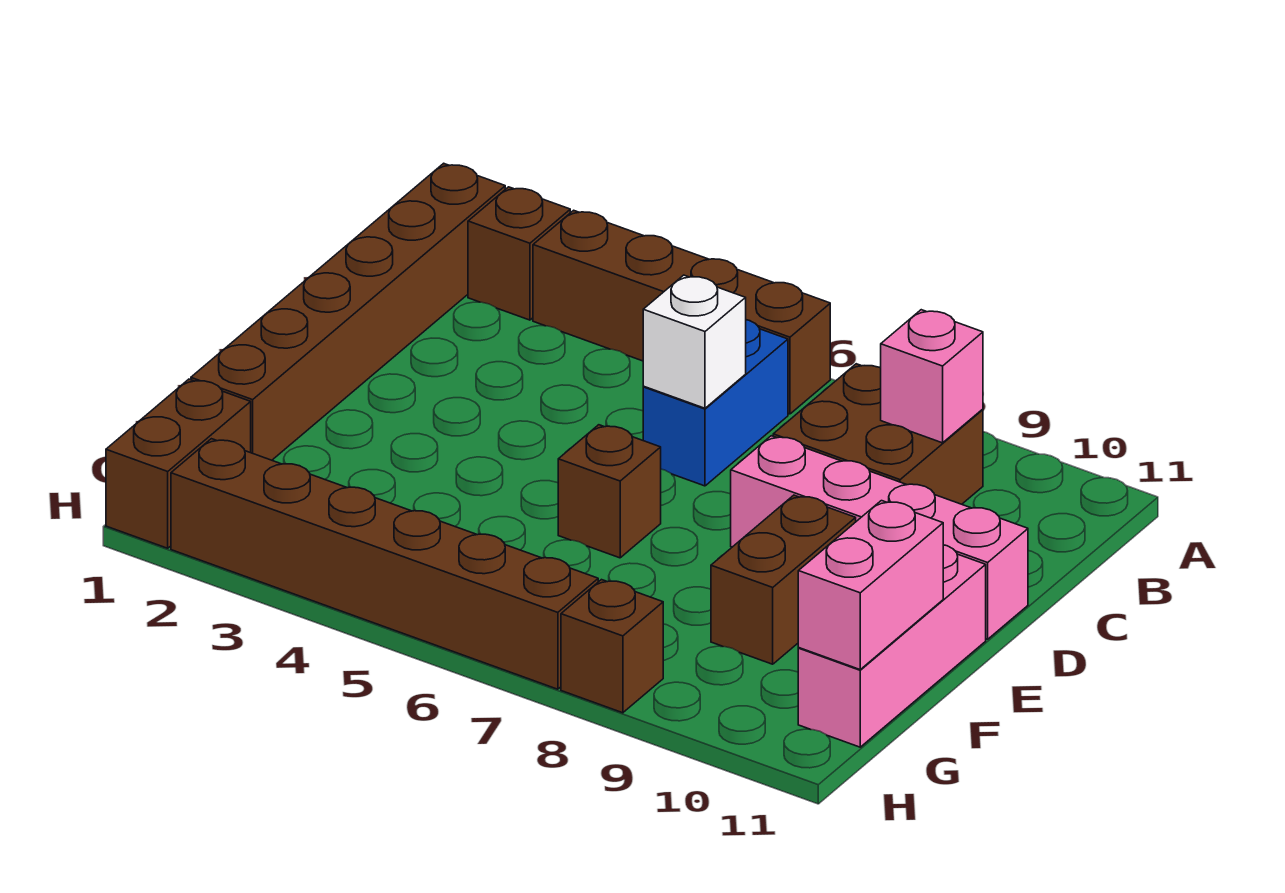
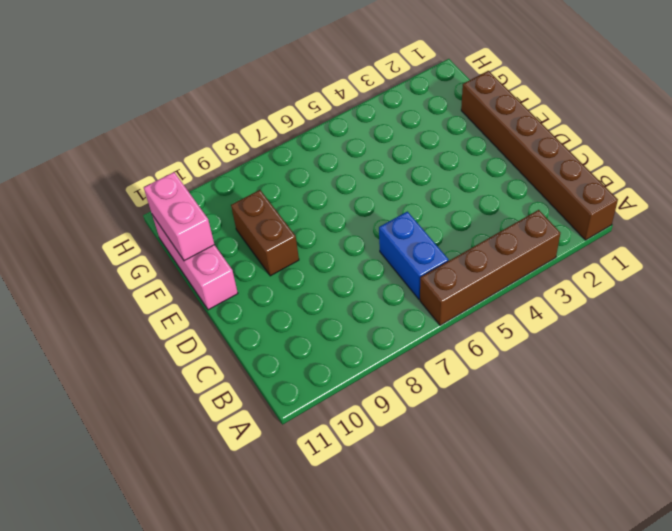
none -> brown brick A2 level 1
none -> brown brick B8:C9 level 1
none -> pink brick D8:D11 level 1

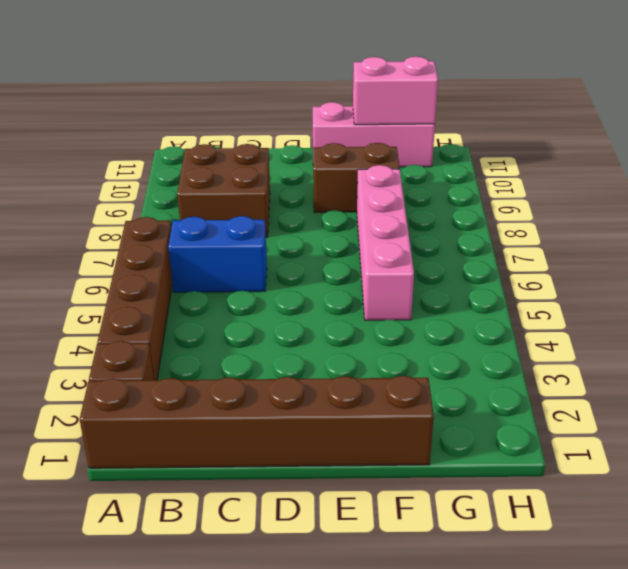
pink brick F5:F8 level 1 -> pink brick D8:D11 level 1
none -> brown brick E6 level 1
none -> brown brick G1:H1 level 1
none -> brown brick H2:H7 level 1

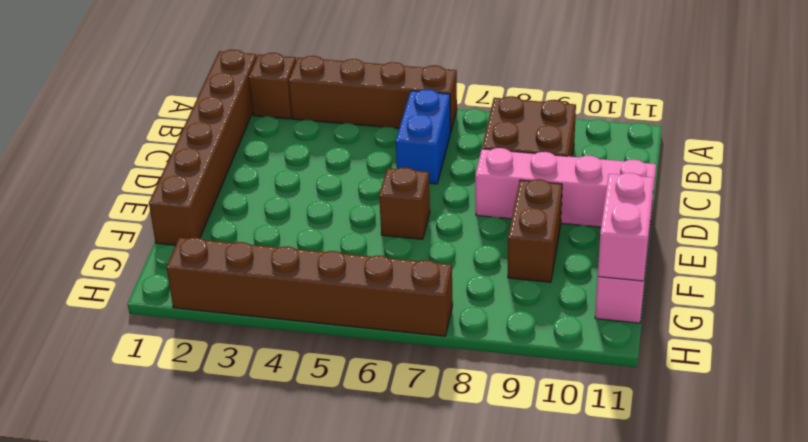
none -> brown brick G1:H1 level 1
none -> brown brick H8 level 1
none -> pink brick B9 level 2

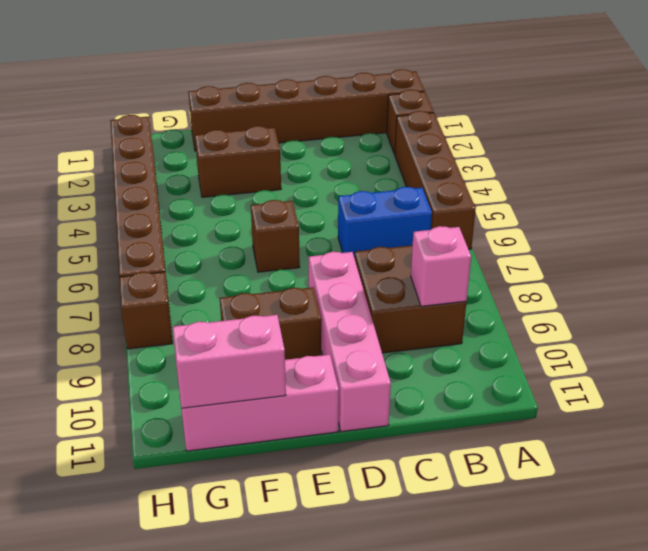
brown brick E3:F3 level 1 -> brown brick G1:H1 level 1
none -> white brick C6 level 2

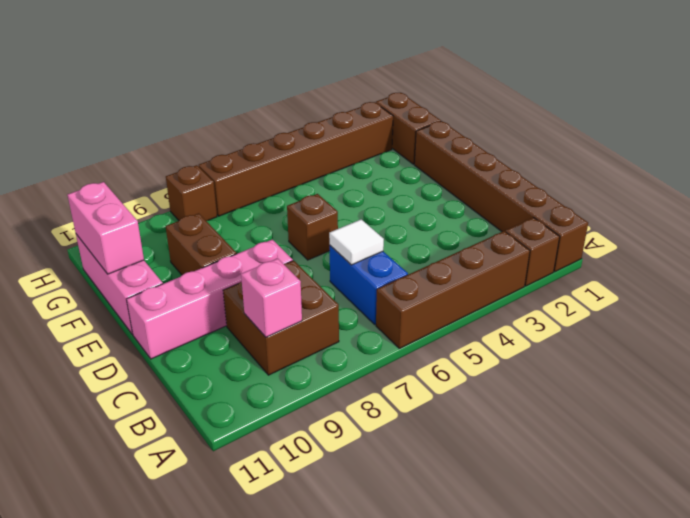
white tile C6 level 2 -> white brick C6 level 2

